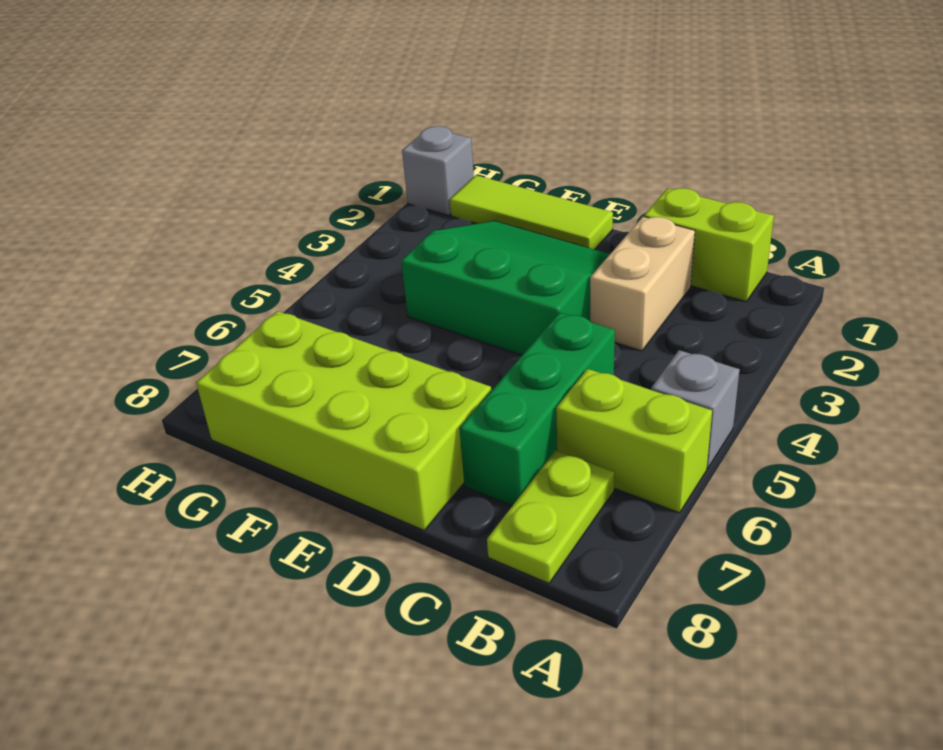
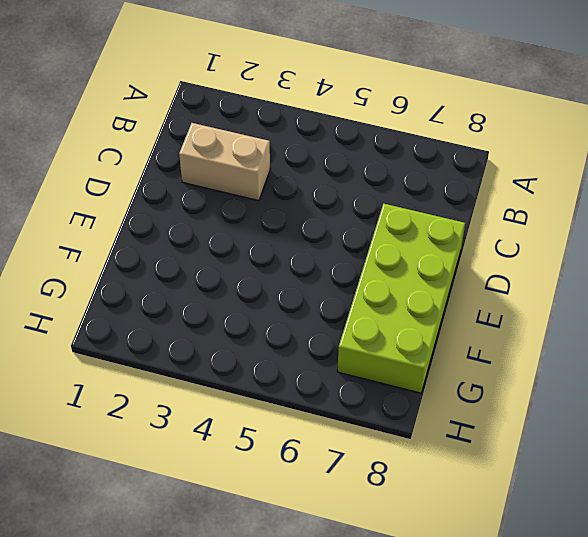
none -> grey brick A5 level 1
none -> lime brick A6:B6 level 1

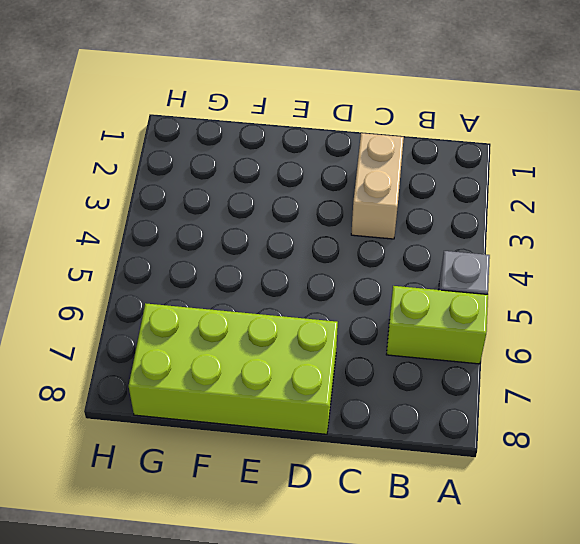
none -> lime brick B1:C1 level 1
none -> lime plate B7:B8 level 1

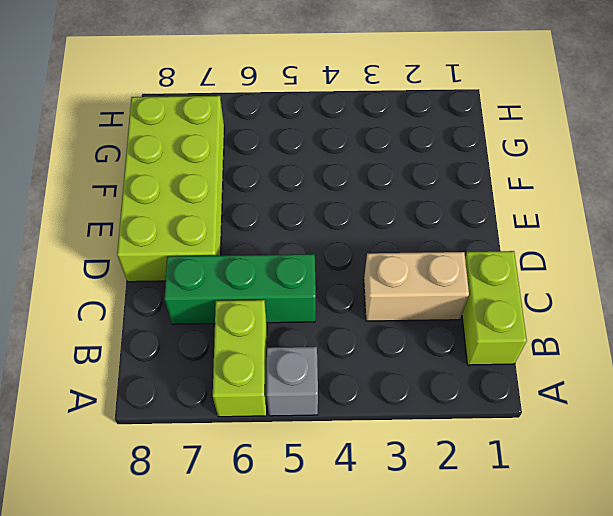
none -> lime plate B7:B8 level 1
none -> green slope D2:F4 level 1 top 4

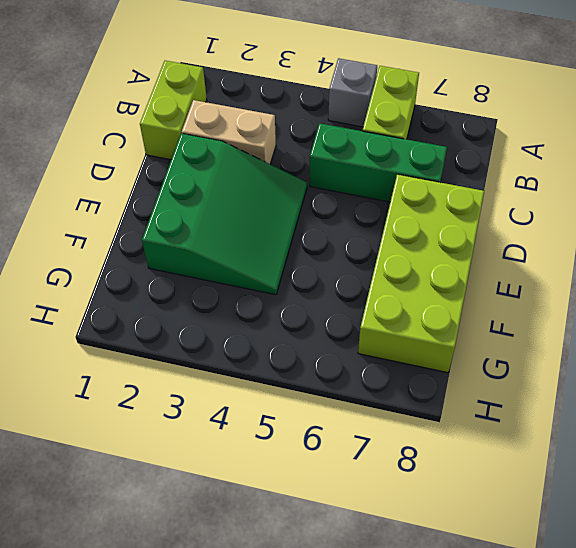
green slope D2:F4 level 1 top 2 -> green slope D2:F4 level 1 top 4
none -> lime plate B7:B8 level 1
none -> lime tile E1:G1 level 1

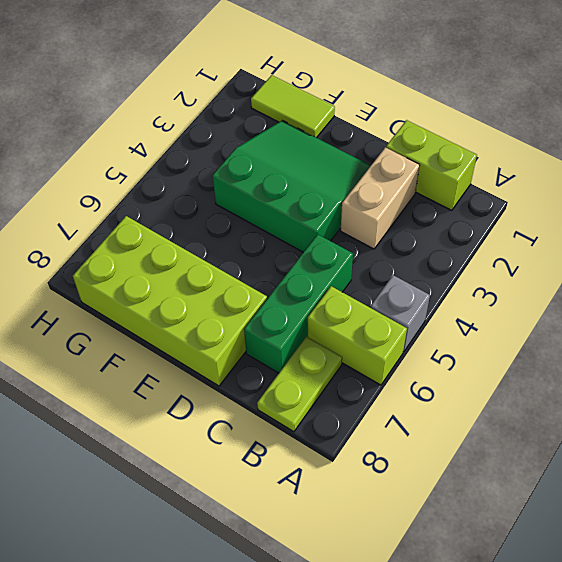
lime tile F1:G1 level 1 -> lime tile E1:G1 level 1
none -> grey brick H1 level 1

